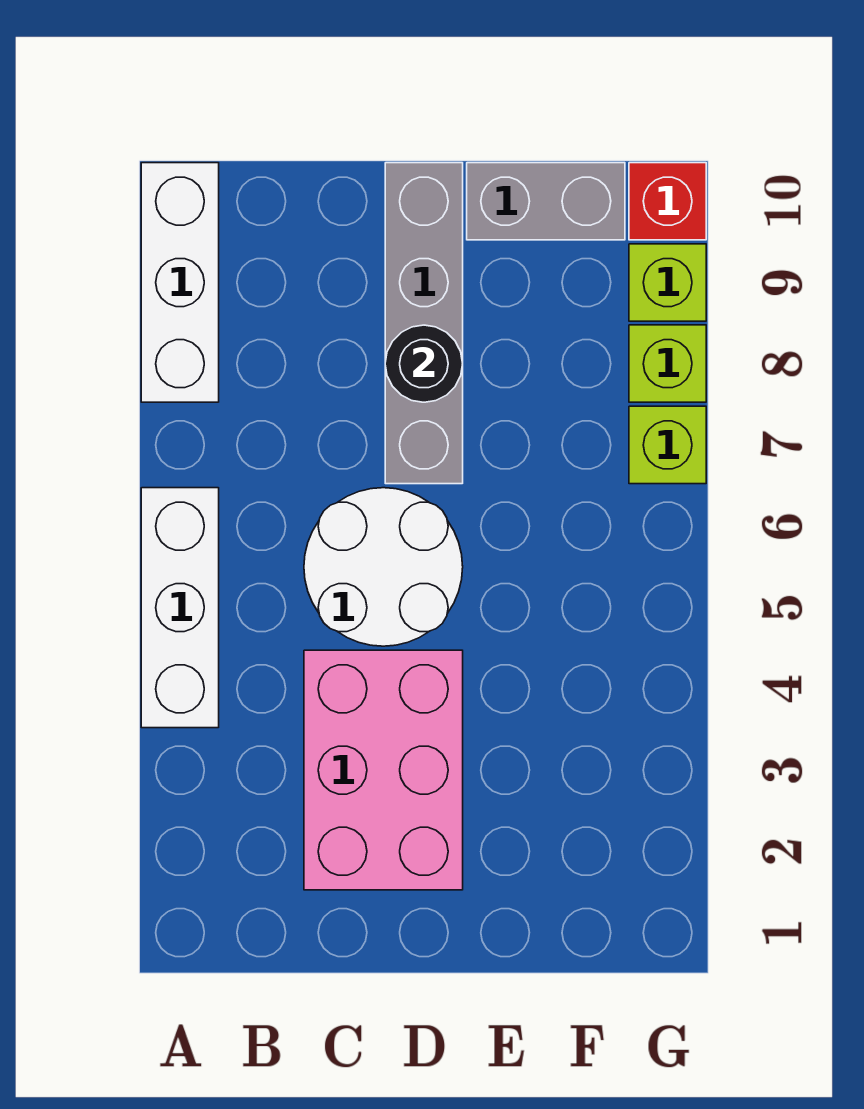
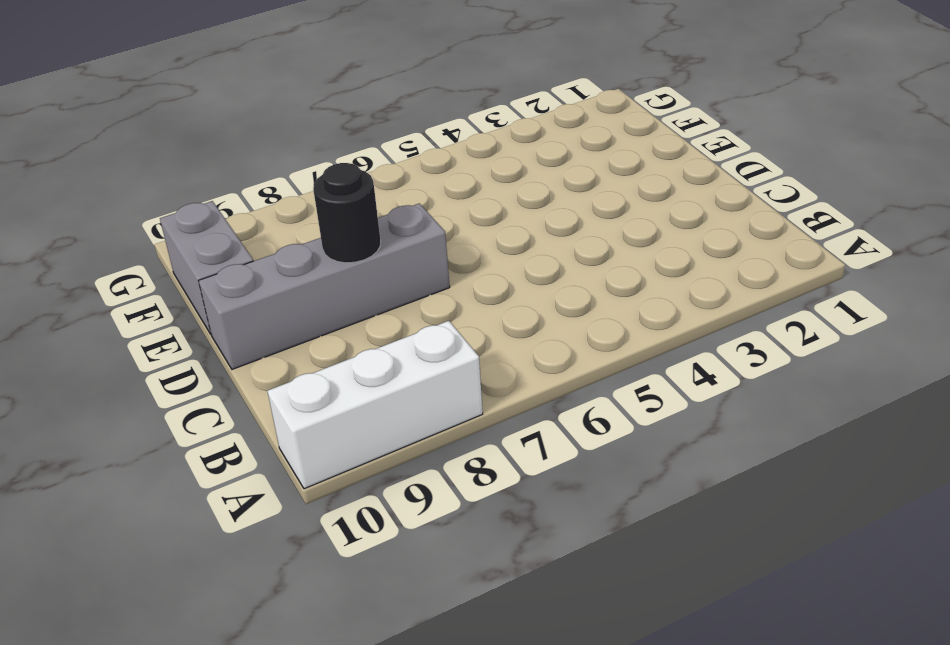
none -> white brick A4:A6 level 1
none -> pink brick C2:D4 level 1

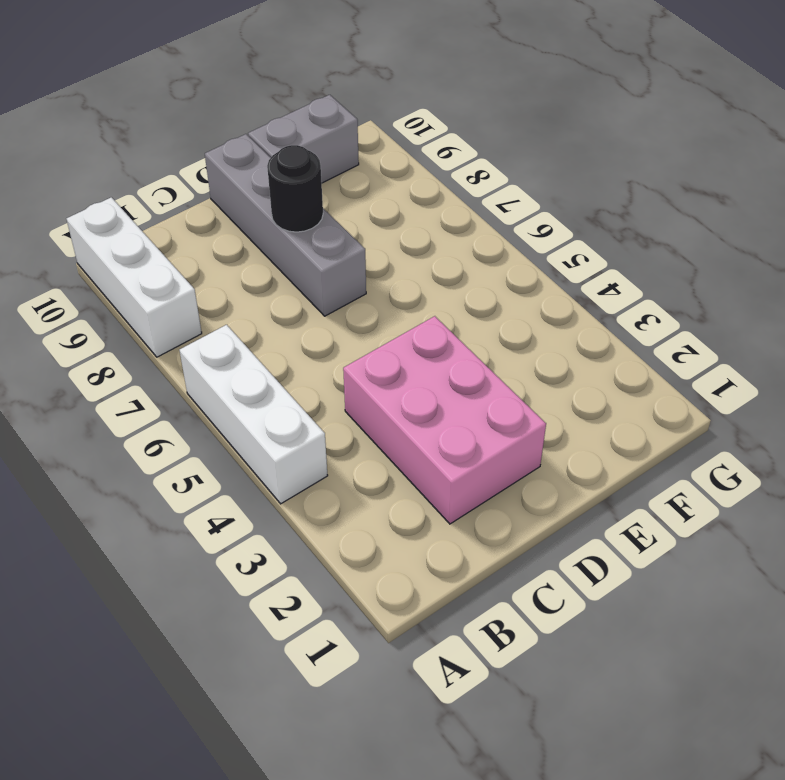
none -> white round brick C5:D6 level 1
none -> lime brick G7 level 1

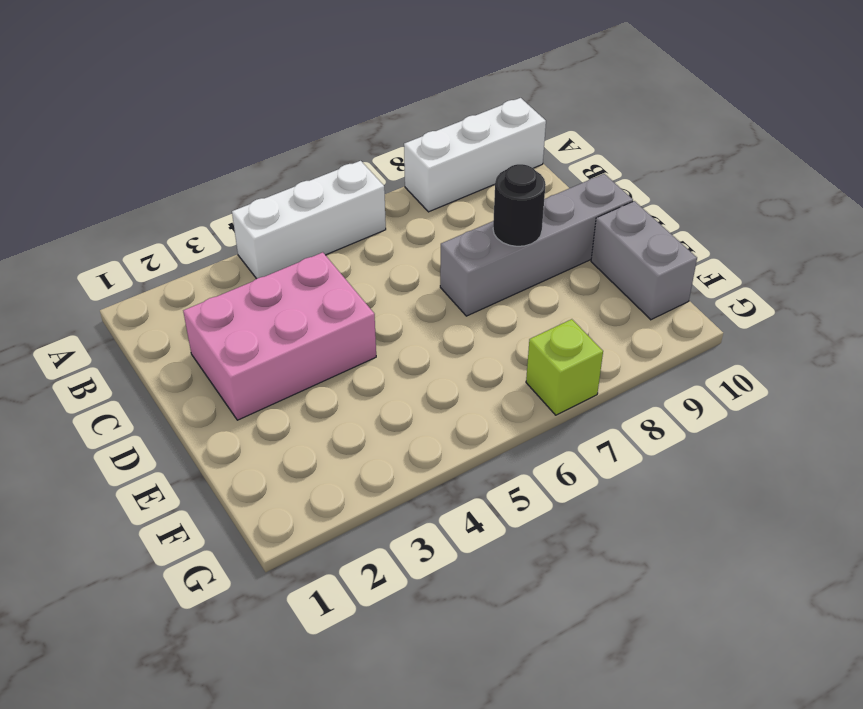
none -> white round brick C5:D6 level 1
none -> lime brick G8 level 1

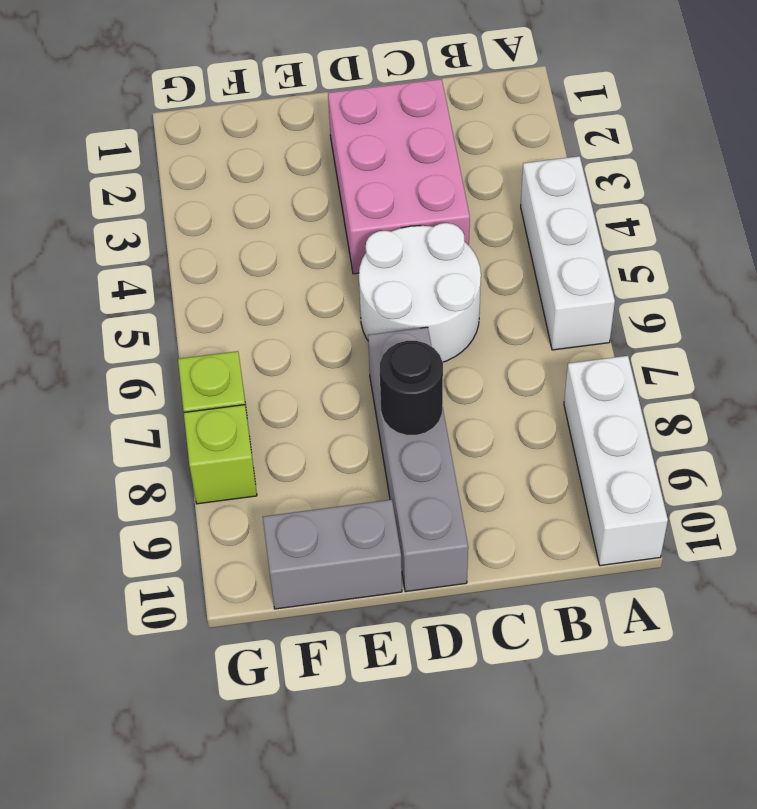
none -> lime brick G9 level 1
none -> red brick G10 level 1

